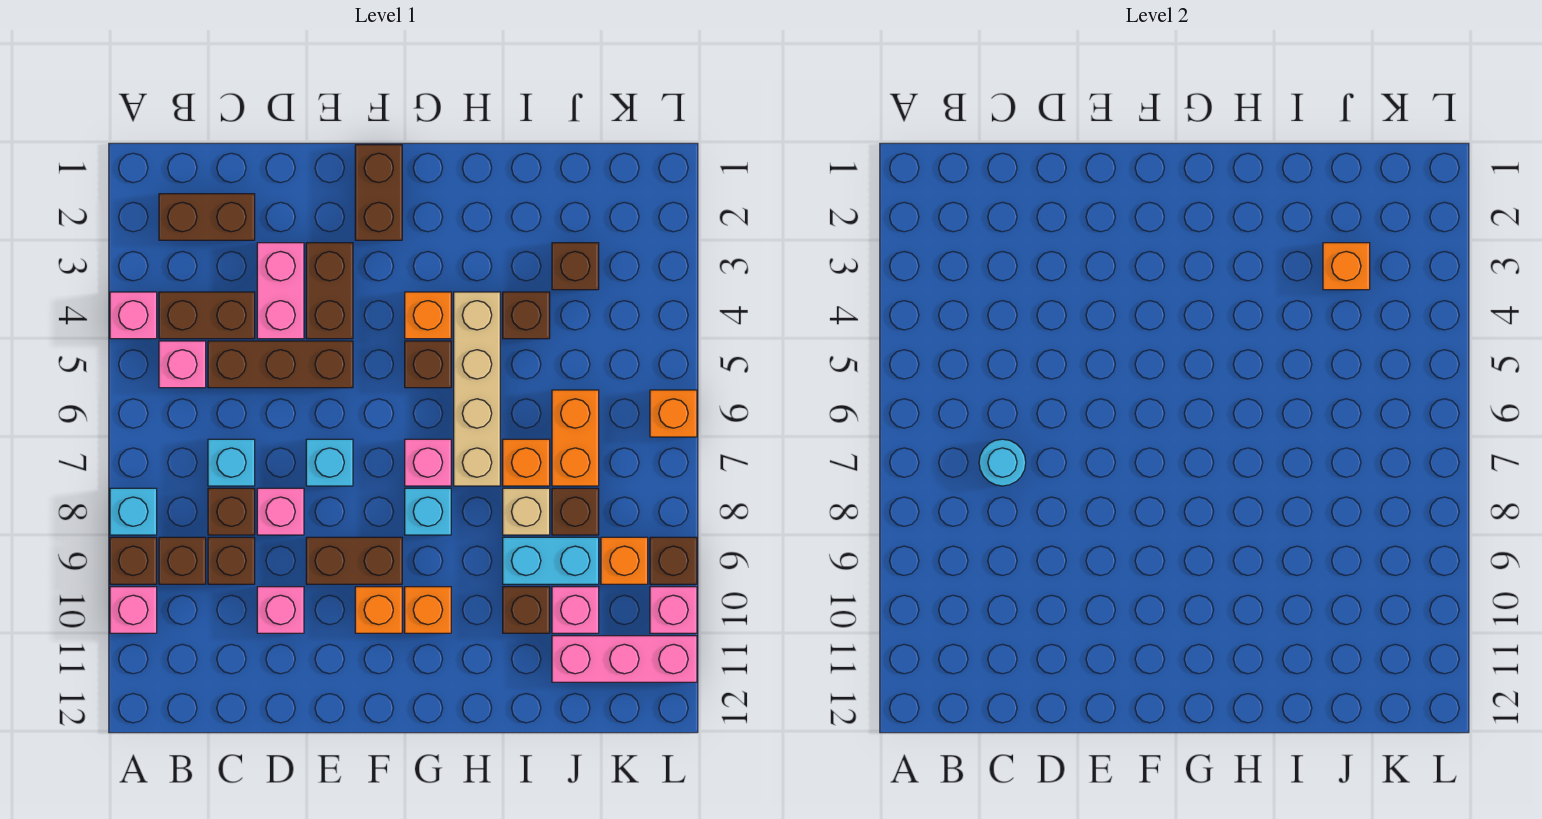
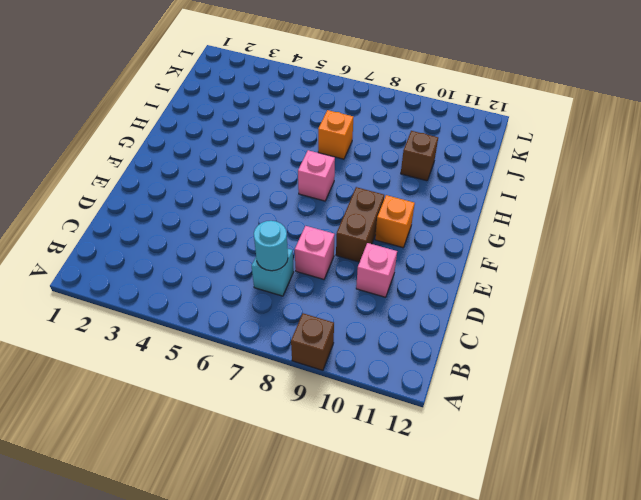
none -> pink brick A4 level 1
none -> cyan brick A8 level 1
none -> pink brick A10 level 1
none -> brown brick B2:C2 level 1

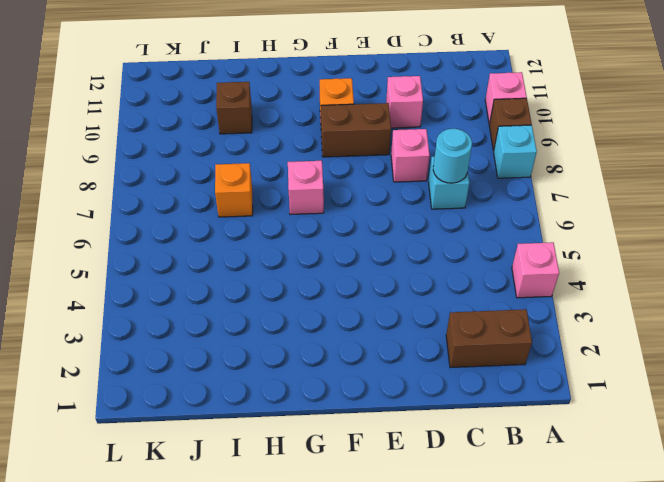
none -> brown brick B4:C4 level 1
none -> pink brick B5 level 1
none -> brown brick B9 level 1
none -> brown brick C5:E5 level 1

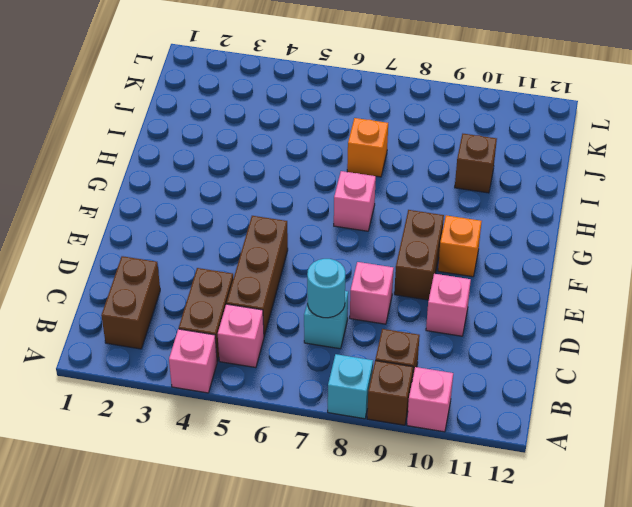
none -> brown brick C8 level 1
none -> brown brick C9 level 1
none -> pink brick D3:D4 level 1
none -> brown brick E3:E4 level 1

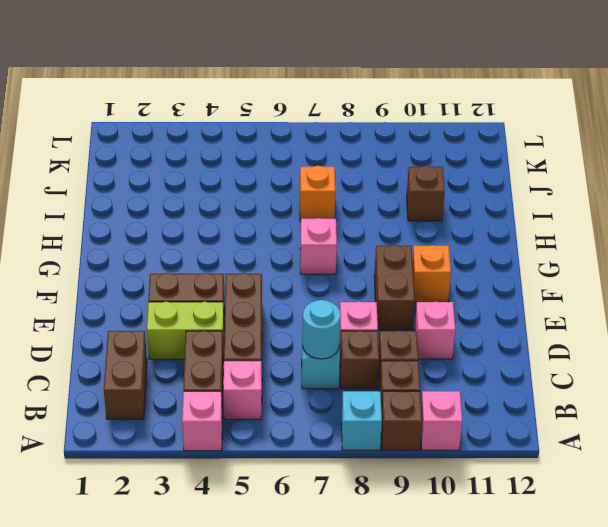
lime brick D3:D4 level 1 -> pink brick D3:D4 level 1
none -> cyan brick E7 level 1
none -> brown brick F1:F2 level 1
none -> orange brick G4 level 1
none -> brown brick G5 level 1

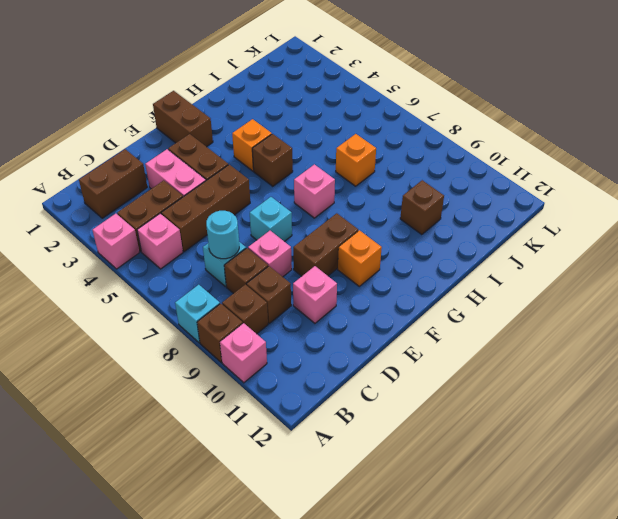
none -> cyan brick G8 level 1
none -> orange brick G10 level 1
none -> tan brick H4:H7 level 1
none -> brown brick I4 level 1

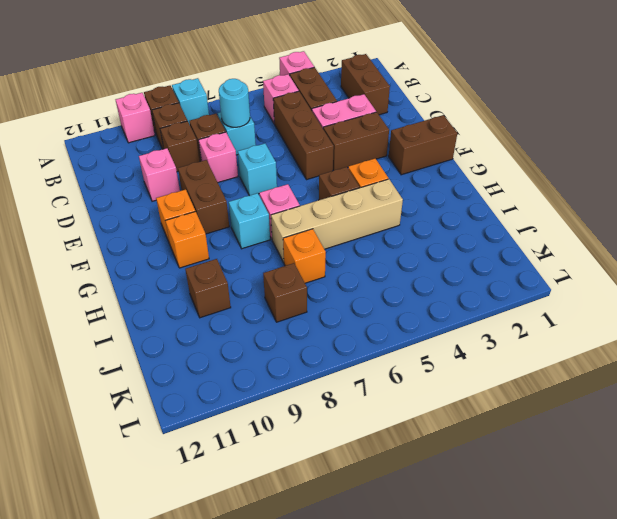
none -> brown brick I4 level 1
none -> tan brick I8 level 1
none -> cyan brick I9:J9 level 1
none -> brown brick J3 level 1

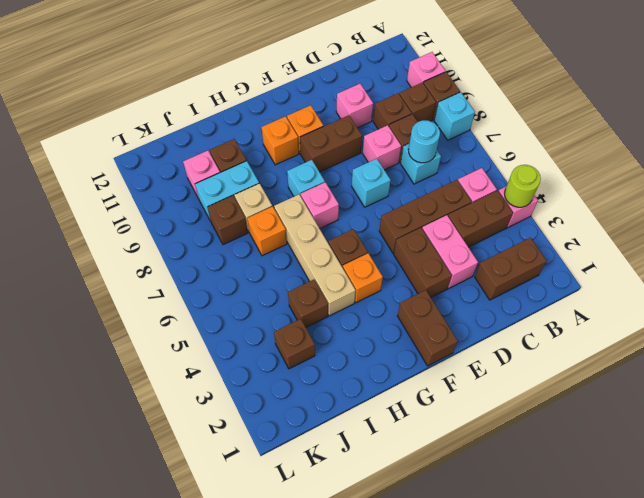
lime round brick A4 level 2 -> none
none -> orange brick J6:J7 level 1
none -> pink brick J11:L11 level 1
none -> orange brick K9 level 1
none -> orange brick L6 level 1

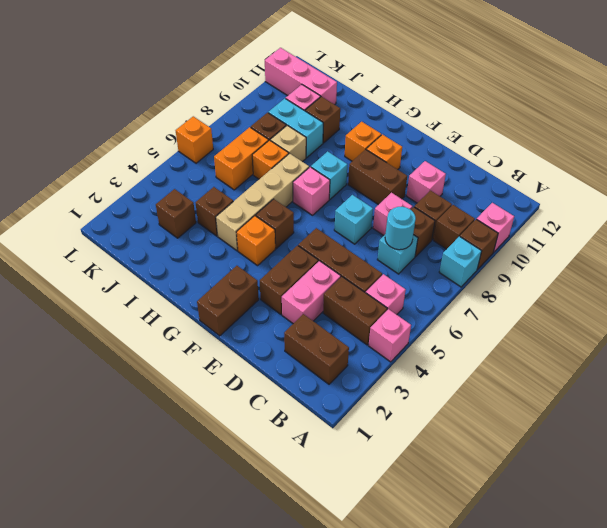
none -> orange brick K9 level 1
none -> brown brick L9 level 1
none -> pink brick L10 level 1
none -> orange brick J3 level 2

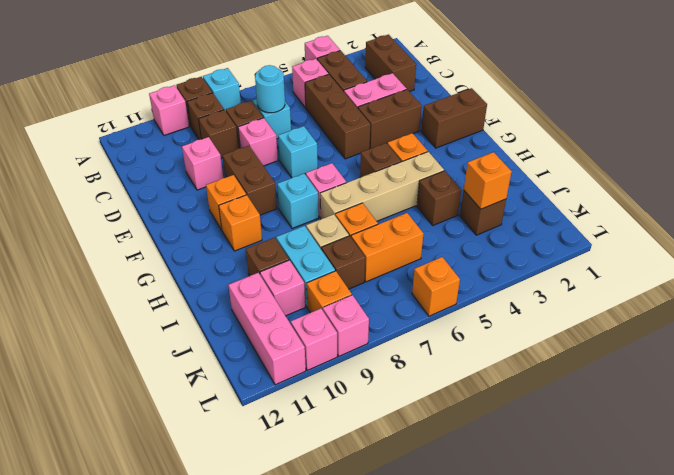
pink brick L9 level 1 -> brown brick L9 level 1

